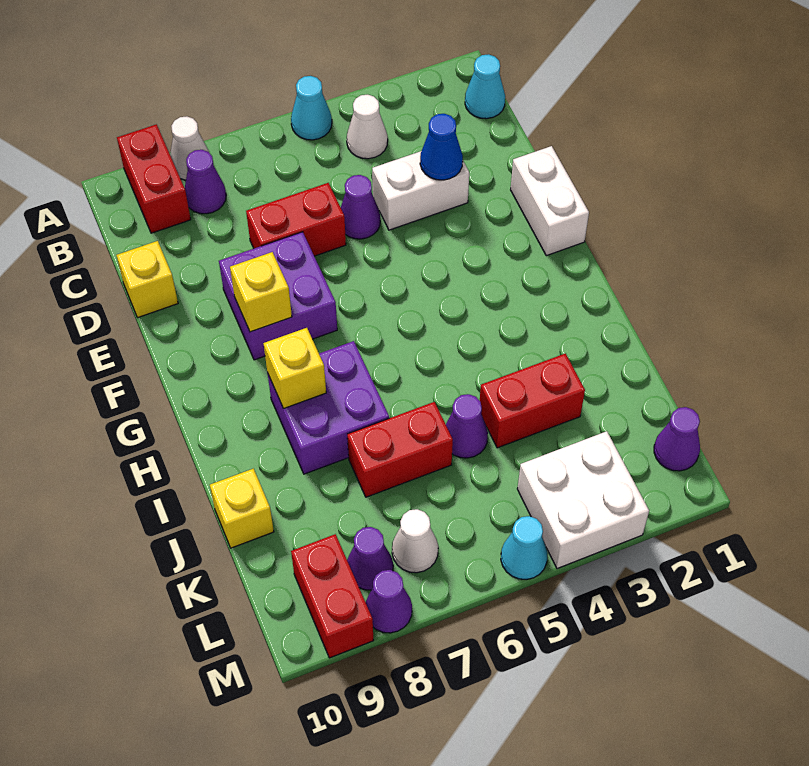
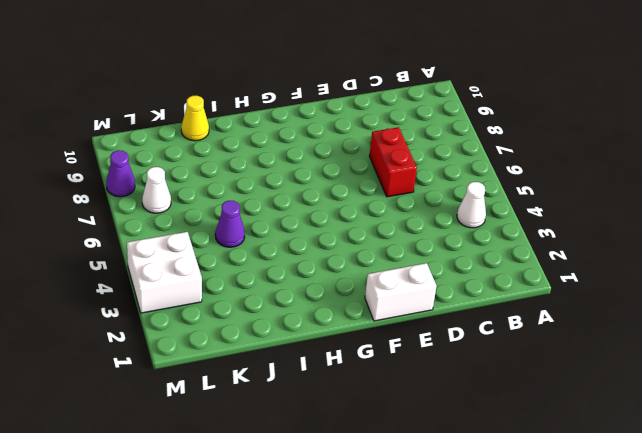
yellow cone J10 level 1 -> yellow brick J10 level 1
none -> cyan cone A5 level 1
none -> white cone A8 level 1
none -> red brick A9:B9 level 1

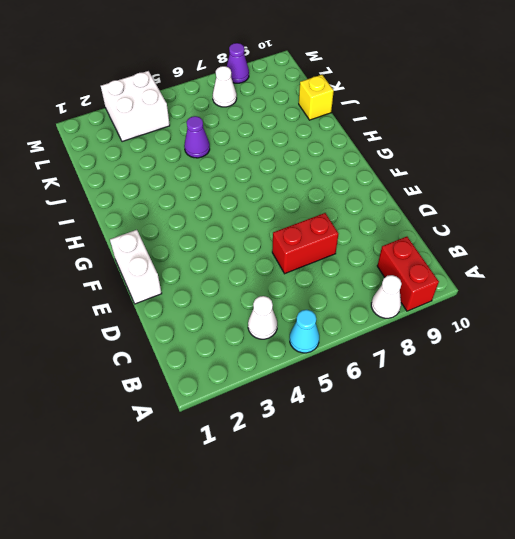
none -> cyan cone B1 level 1
none -> purple cone B8 level 1
none -> white brick D3:D4 level 1

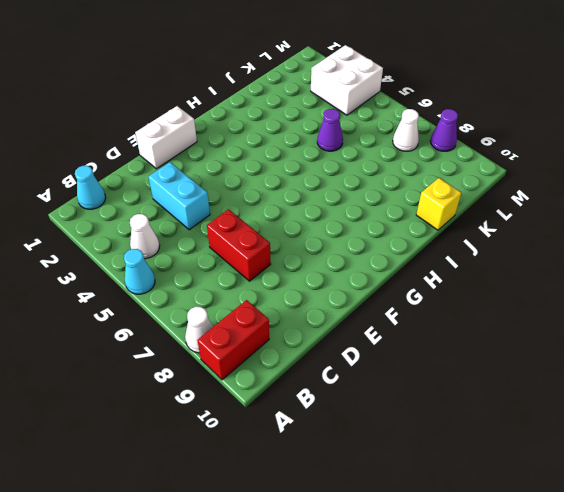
cyan brick D3:D4 level 1 -> white brick D3:D4 level 1
none -> purple cone B8 level 1
none -> purple cone D5 level 1
none -> yellow brick D10 level 1

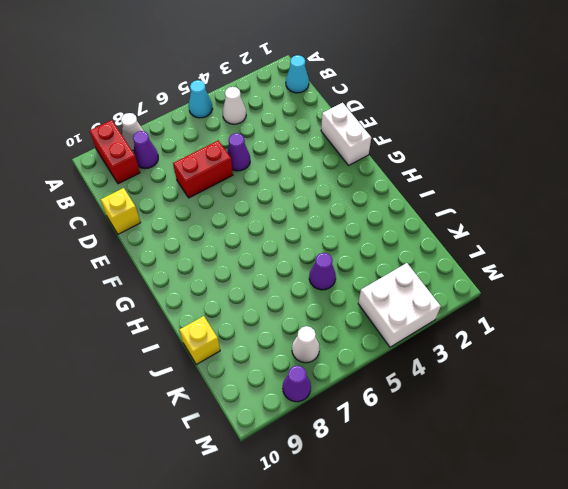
none -> white brick D3:D4 level 1
none -> purple brick E7:F8 level 1
none -> purple brick H7:I8 level 1

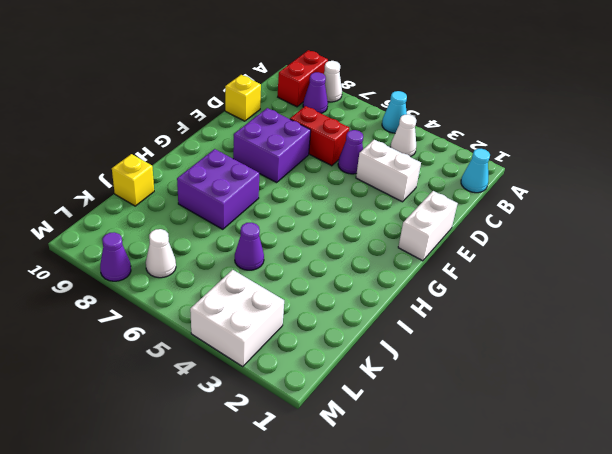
none -> red brick J3:J4 level 1
none -> red brick J6:J7 level 1
none -> purple cone L1 level 1

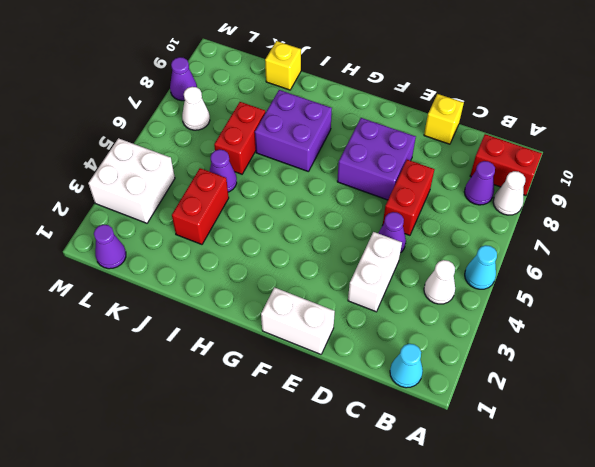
none -> purple cone L8 level 1
none -> red brick L9:M9 level 1
none -> cyan cone M5 level 1

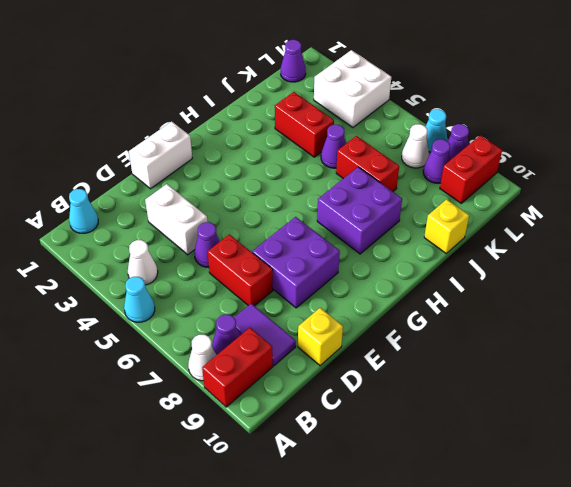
purple tile C8:C9 level 1 -> none
cyan cone M7 level 1 -> cyan cone M5 level 1
none -> blue cone D3 level 2
none -> yellow brick F8 level 2
none -> yellow brick H8 level 2

